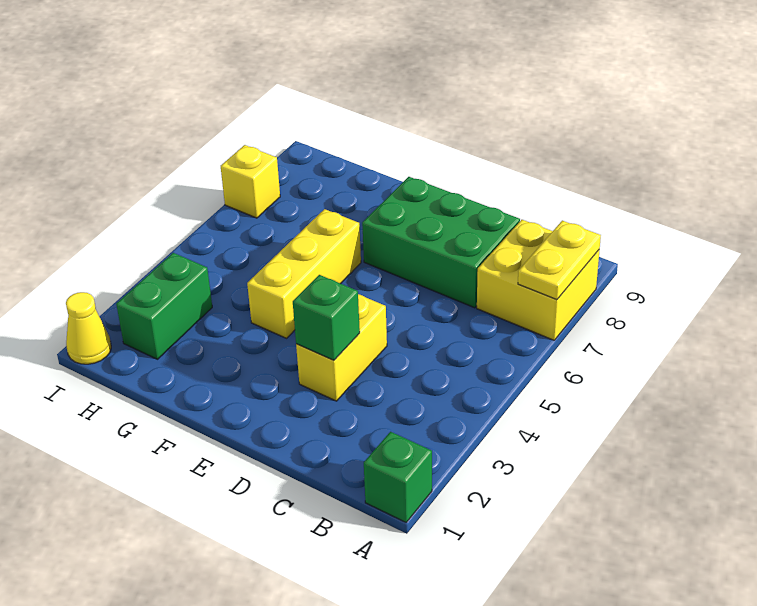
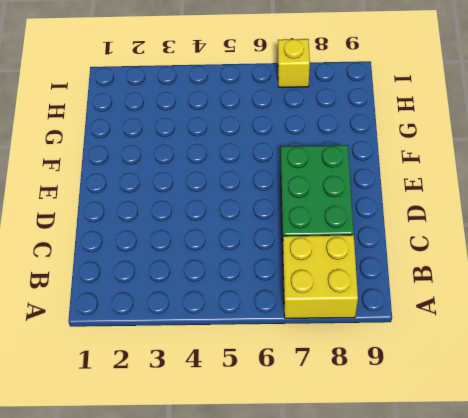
none -> green brick A1 level 1
none -> yellow brick D3:D4 level 1

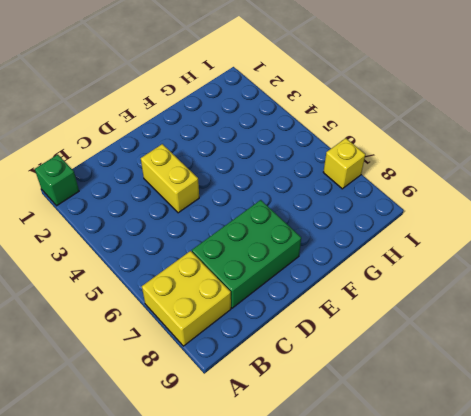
none -> yellow brick F4:F6 level 1
none -> green brick H2:H3 level 1

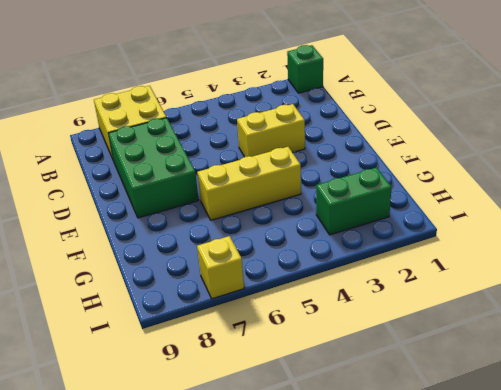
none -> yellow cone I1 level 1
none -> yellow plate A7:A8 level 2

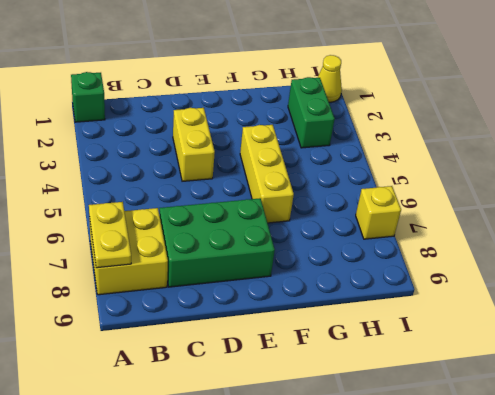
none -> green brick D3 level 2

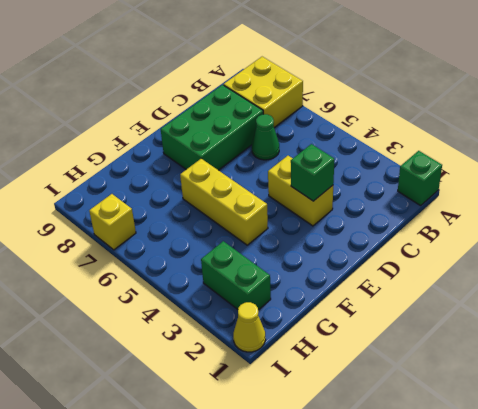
green cone C6 level 1 -> none
none -> yellow plate A7:A8 level 2

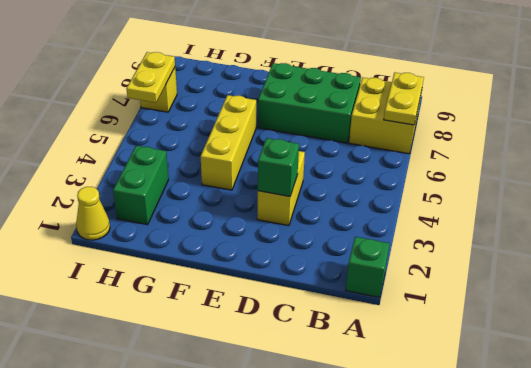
yellow plate I6:I7 level 2 -> none

